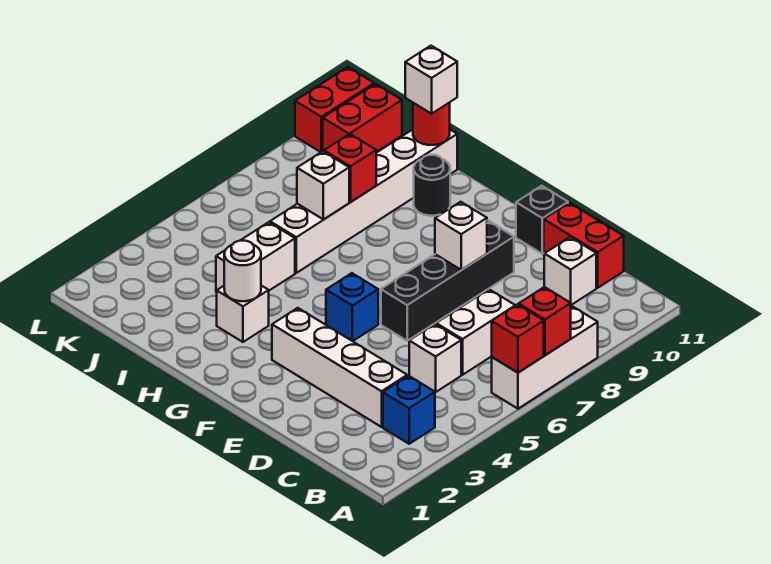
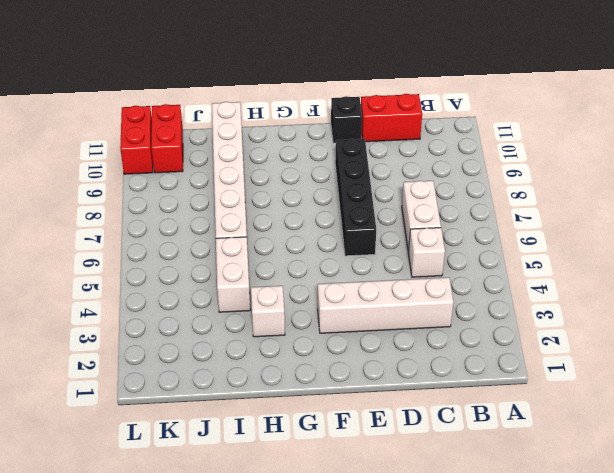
none -> white brick A6:A8 level 1
none -> blue brick B3 level 1
none -> white brick C10 level 1

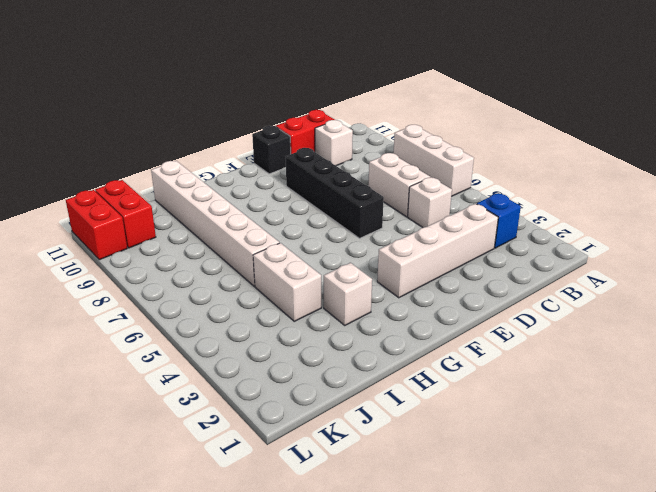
none -> blue brick F5 level 1
none -> black round brick H10 level 1
none -> red brick A6 level 2

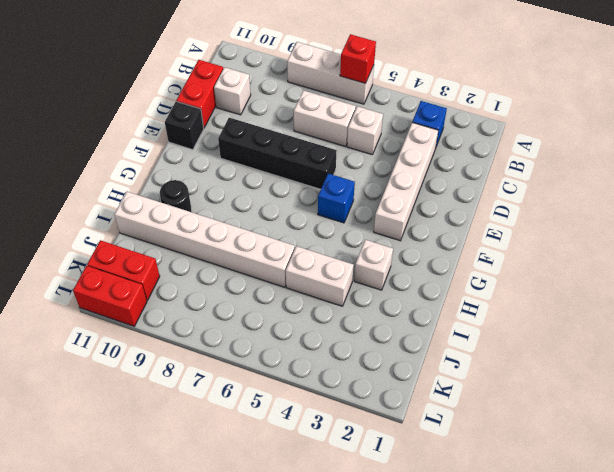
none -> red brick A7 level 2
none -> white brick E8 level 2
none -> white round brick H3 level 2

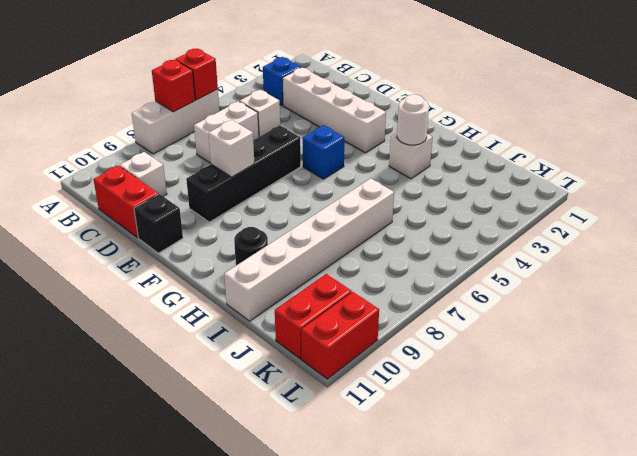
none -> white brick I4:I5 level 1
none -> white brick I7 level 2
none -> red brick I8 level 2

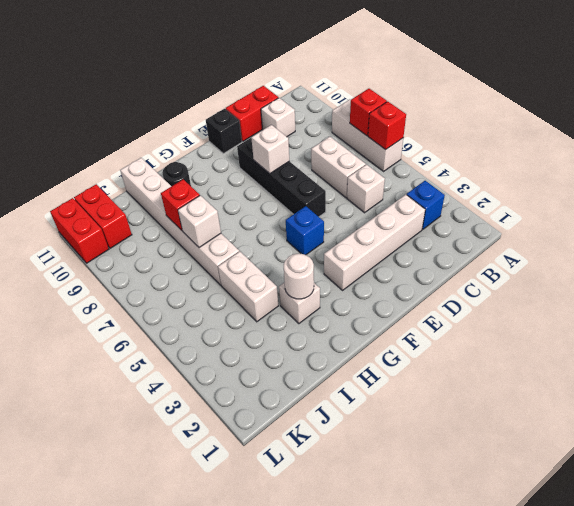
none -> red round brick I11 level 2
none -> white brick I11 level 3

